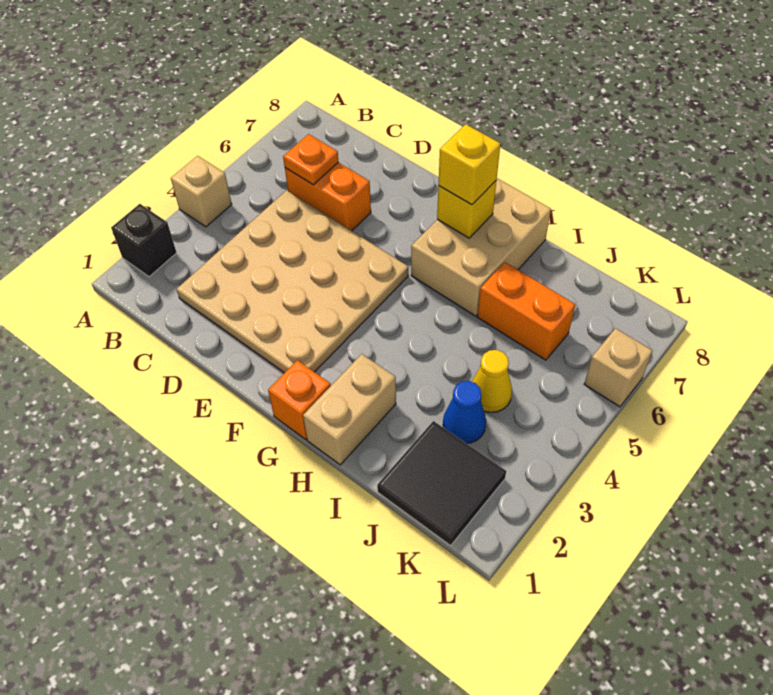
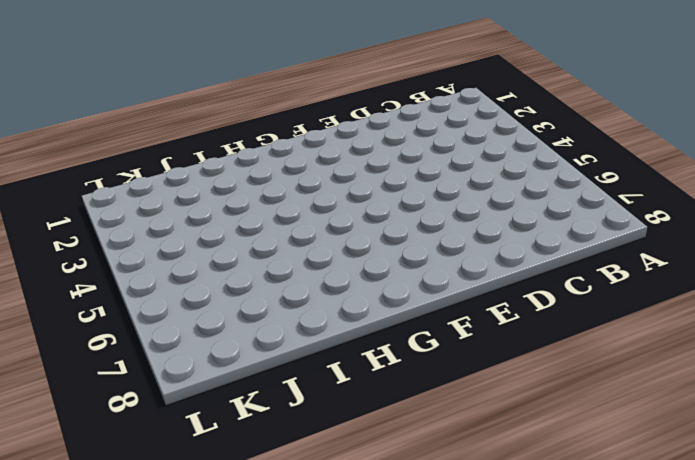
none -> black brick A2 level 1
none -> tan brick A4 level 1
none -> tan plate C2:F5 level 1

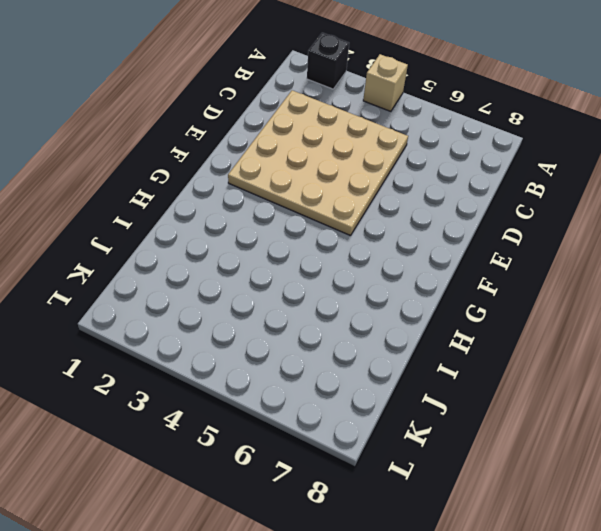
none -> orange brick C6:D6 level 1
none -> orange brick G1 level 1
none -> tan brick G6:H8 level 1

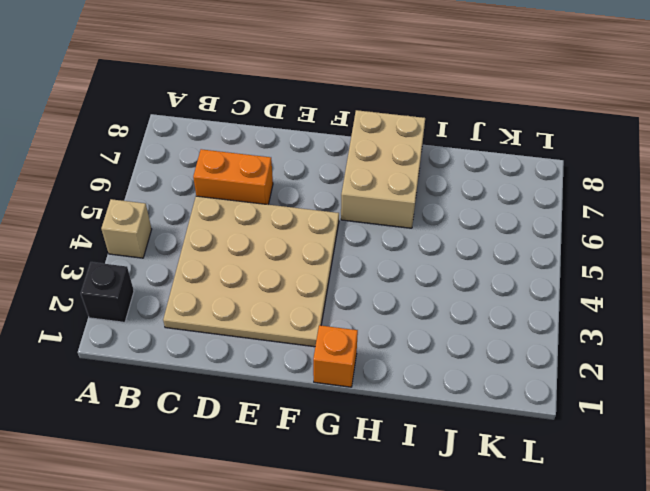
none -> tan brick H1:H2 level 1
none -> orange brick I6:J6 level 1
none -> black tile J1:K2 level 1

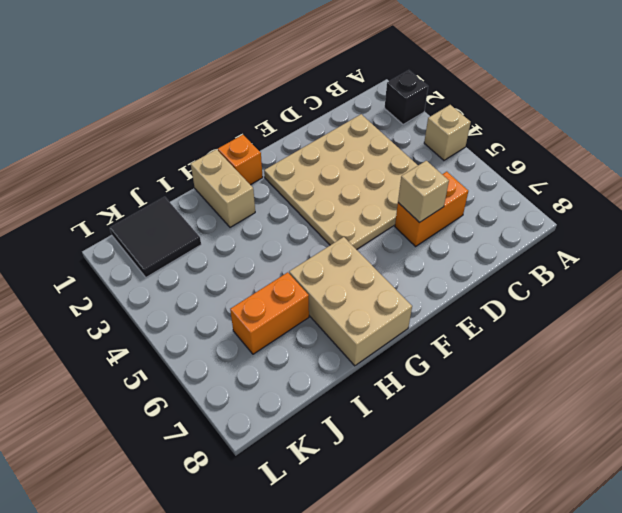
tan brick D6 level 2 -> tan brick L6 level 1
none -> blue cone J3 level 1
none -> yellow cone J4 level 1
none -> orange plate C6 level 2

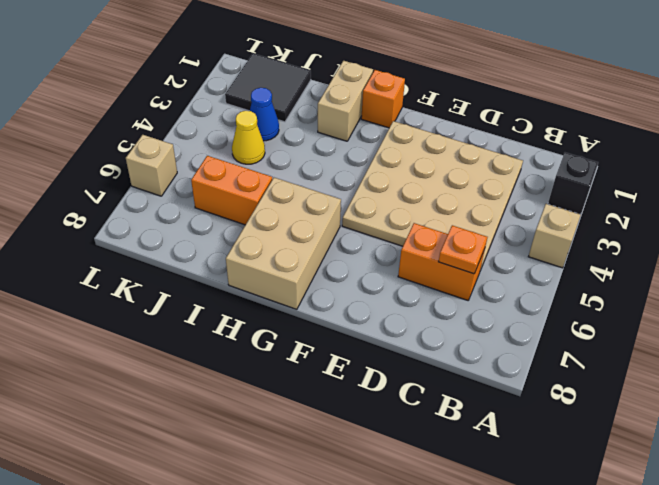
none -> yellow brick G7 level 2
none -> yellow brick G7 level 3

